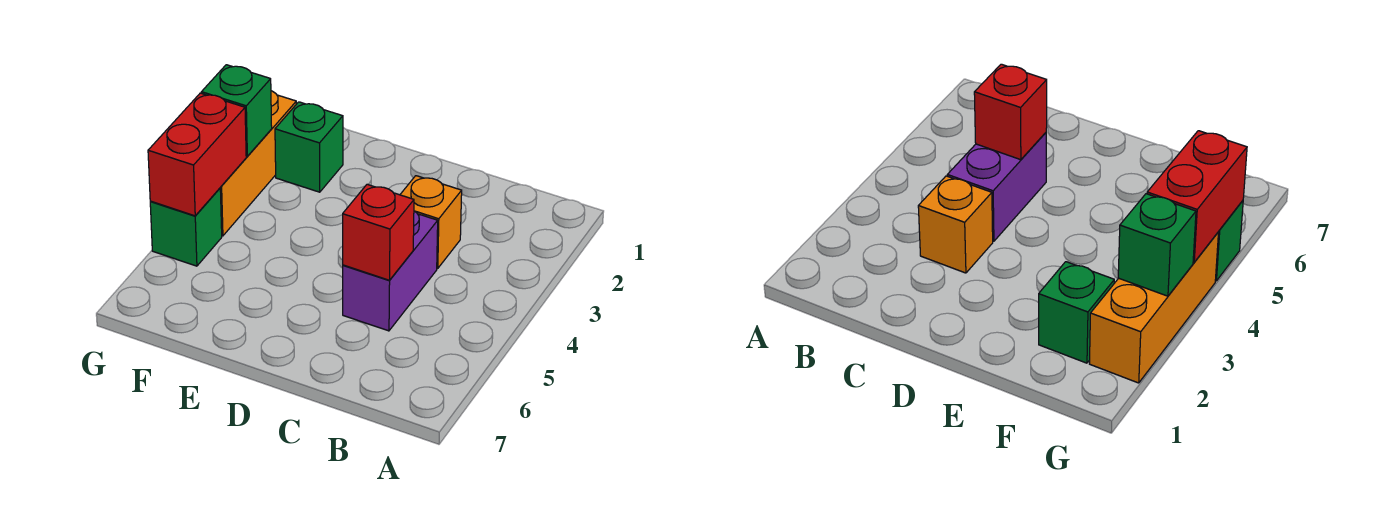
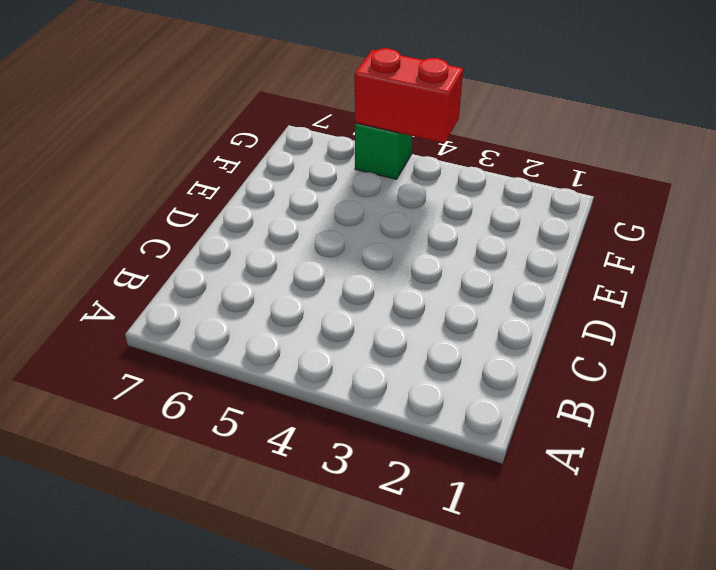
none -> orange brick C3 level 1
none -> purple brick C4:C5 level 1

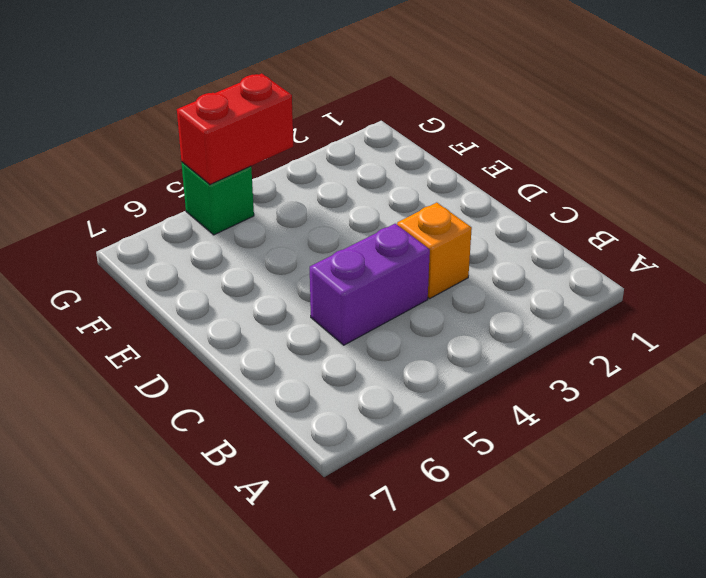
none -> green brick F2 level 1
none -> orange brick G2:G4 level 1

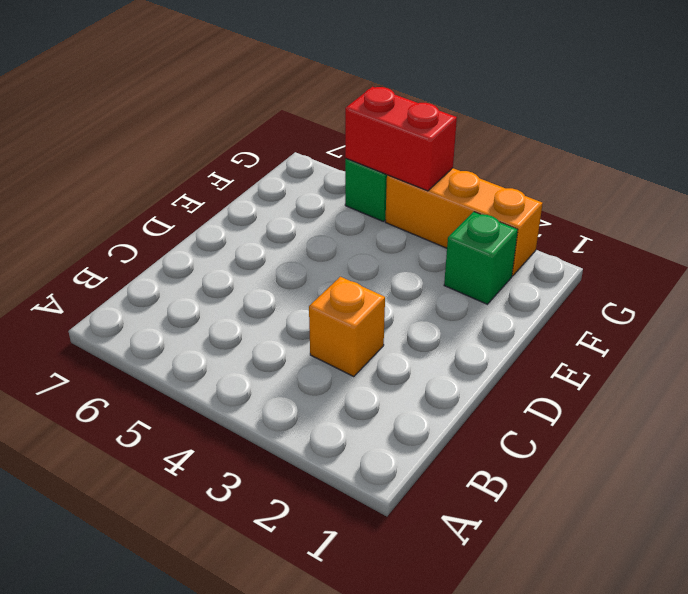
none -> purple brick C4:C5 level 1
none -> red brick C5 level 2

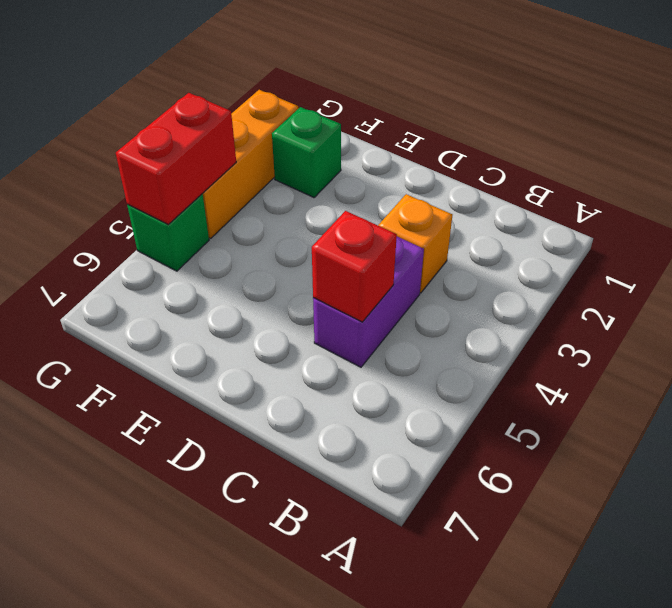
none -> green brick G3 level 2

